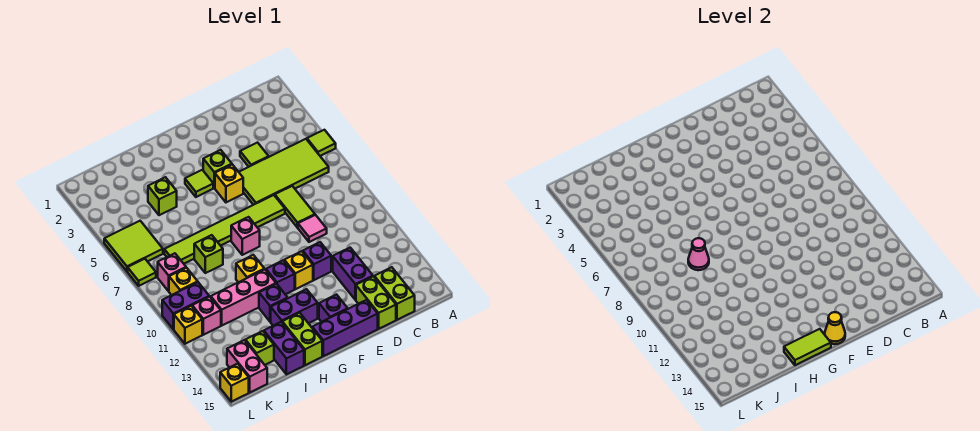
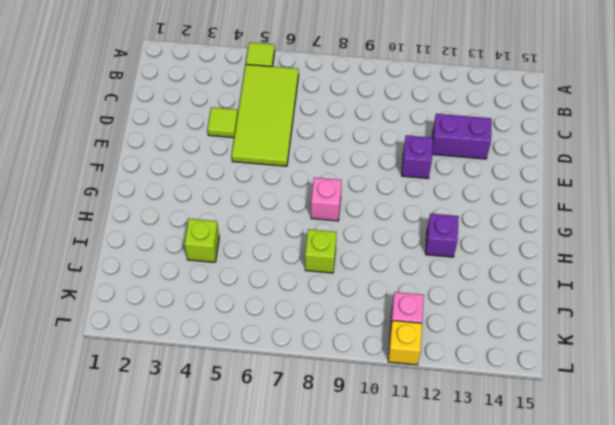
none -> lime brick C14:C15 level 1
none -> lime tile D7:D8 level 1
none -> pink tile D9 level 1
none -> lime brick D14:D15 level 1

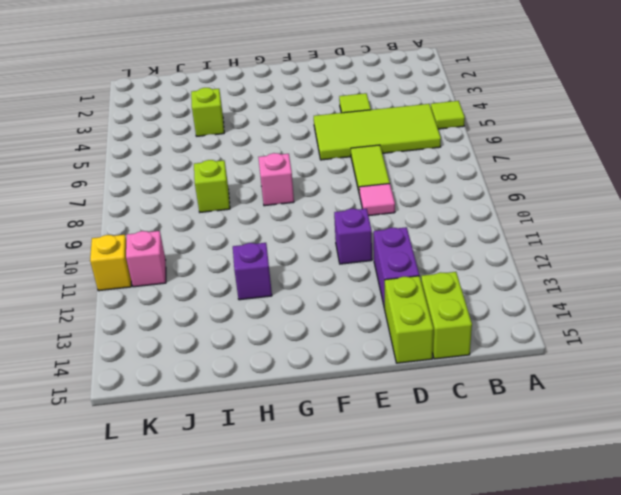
none -> lime tile E7:J7 level 1
none -> purple brick E15:G15 level 1
none -> lime brick F4 level 1
none -> yellow brick F5 level 1

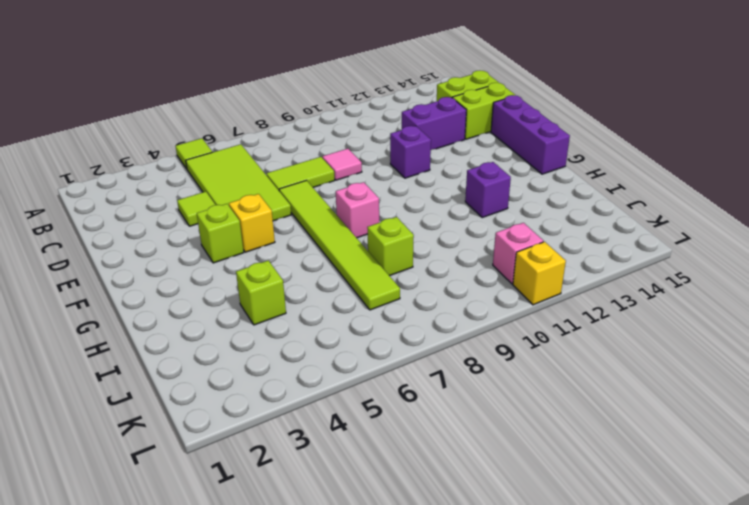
none -> yellow brick F11 level 1
none -> purple brick F14 level 1
none -> lime tile G4 level 1
none -> purple brick G11 level 1

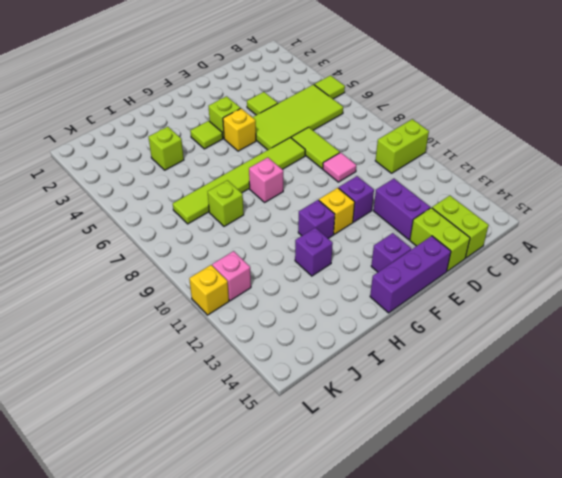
lime brick A10:B10 level 1 -> lime brick H14:H15 level 1
none -> purple brick G13:H13 level 1
none -> yellow brick H10 level 1
none -> pink brick H11:J11 level 1
none -> purple brick I14:I15 level 1

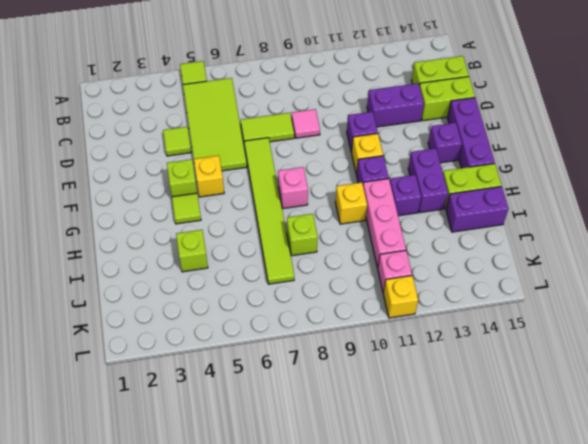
none -> lime brick J14 level 1
none -> lime tile K5:L6 level 1
none -> pink brick K8 level 1
none -> yellow brick K9 level 1

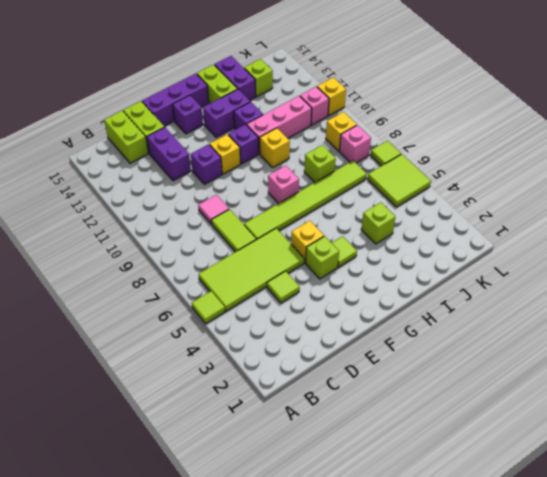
none -> purple brick K10:L10 level 1
none -> pink brick K14:K15 level 1
none -> yellow brick L15 level 1
none -> yellow cone F15 level 2

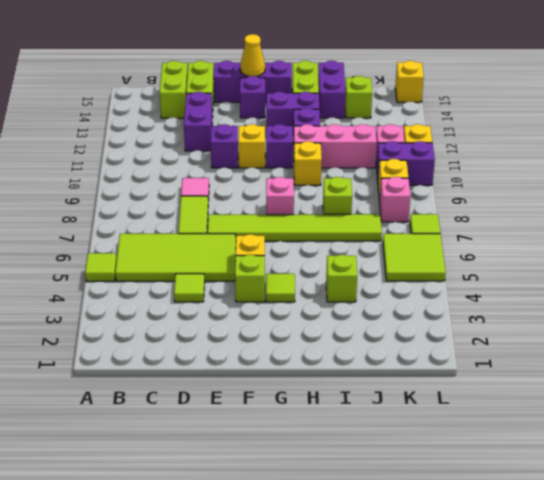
none -> pink brick K14:K15 level 1
none -> lime tile G15:H15 level 2
none -> pink cone I8 level 2

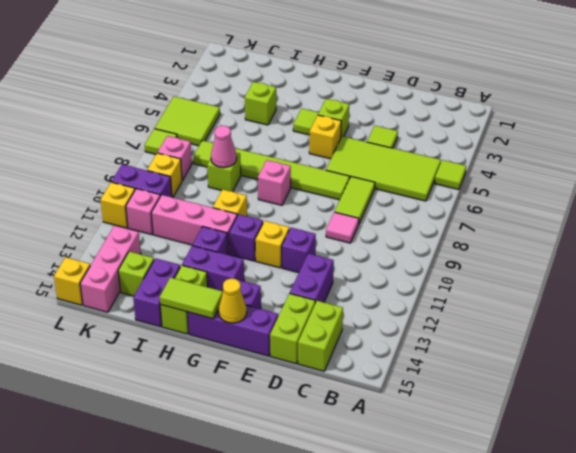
pink brick K13:K15 level 1 -> pink brick K14:K15 level 1

